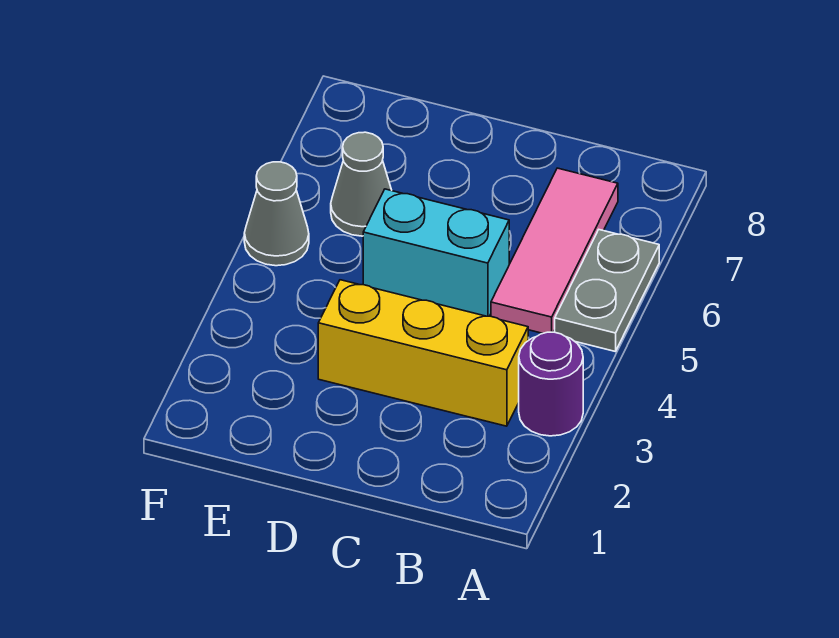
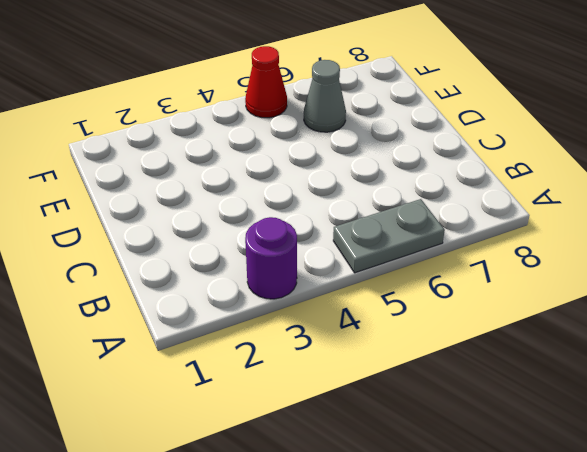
red cone F5 level 1 -> grey cone F5 level 1
none -> yellow brick B3:D3 level 1
none -> pink tile B5:B7 level 1

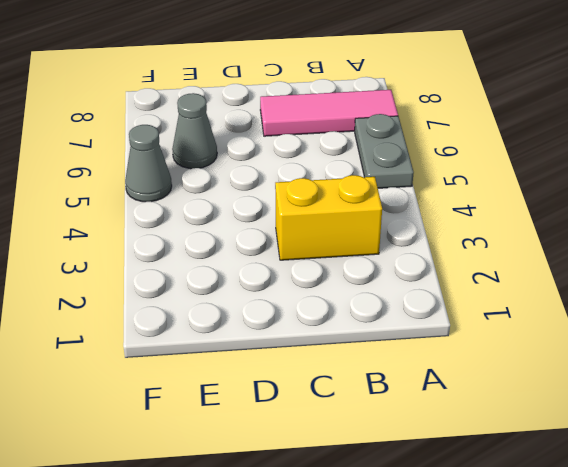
pink tile A7:C7 level 1 -> pink tile B5:B7 level 1
yellow brick B3:C3 level 1 -> yellow brick B3:D3 level 1
none -> purple round brick A3 level 1
none -> cyan brick C5:D5 level 1

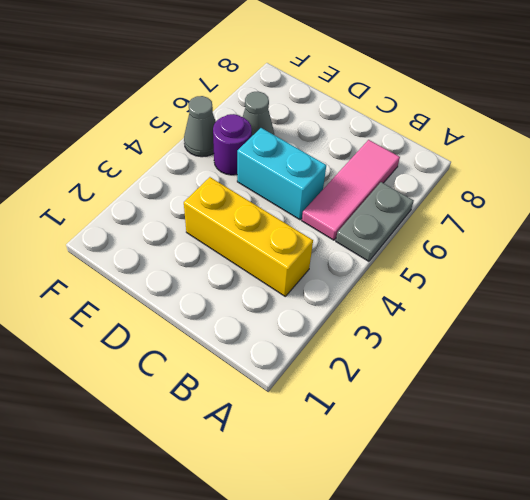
purple round brick E5 level 1 -> purple round brick A3 level 1

